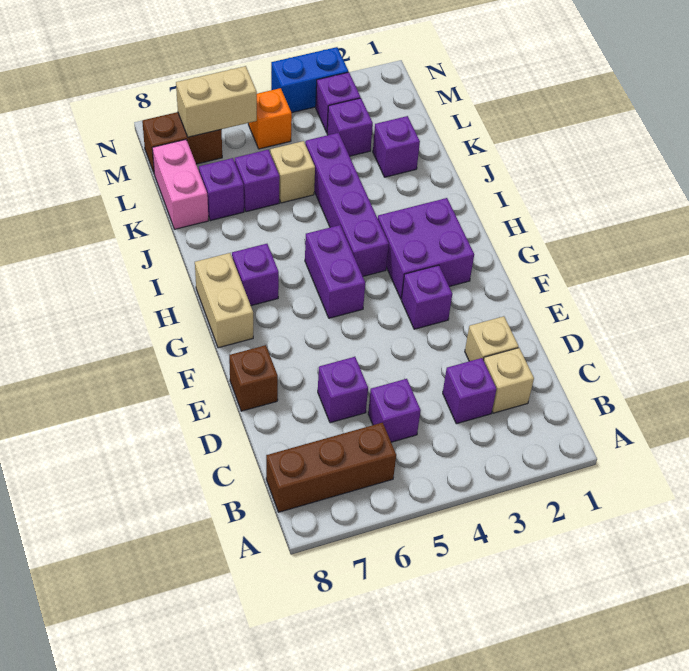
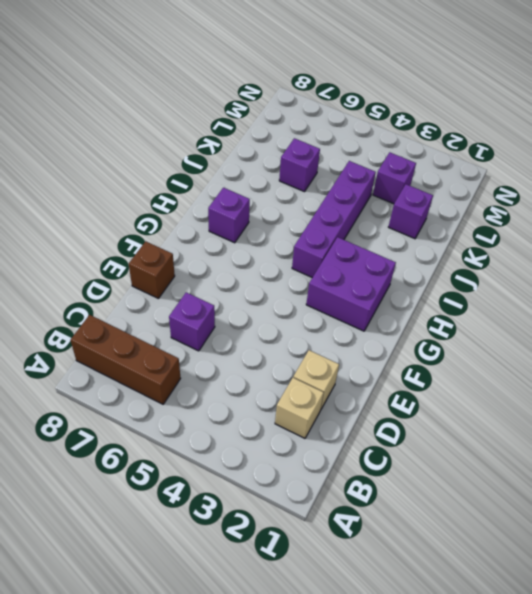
none -> purple brick C3 level 1
none -> purple brick C5 level 1
none -> purple brick F3 level 1

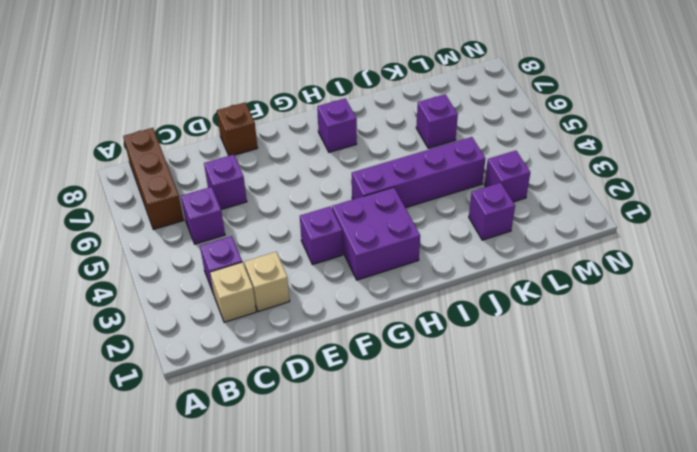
none -> purple brick G5:H5 level 1
none -> tan brick G8:H8 level 1
none -> tan brick K5 level 1

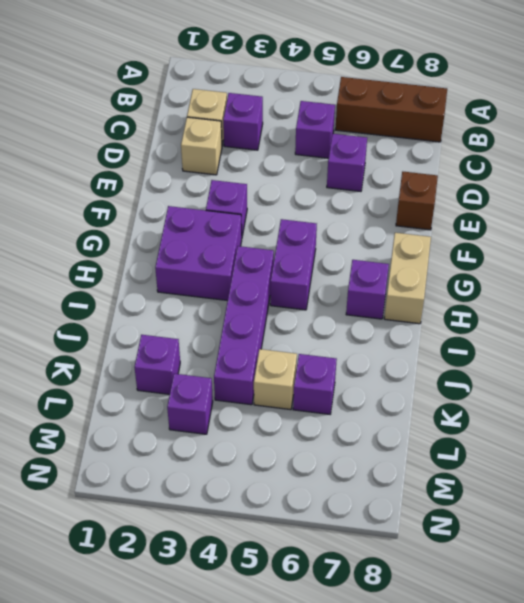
none -> purple brick K7 level 1
none -> pink brick K8:L8 level 1
none -> purple brick M3 level 1

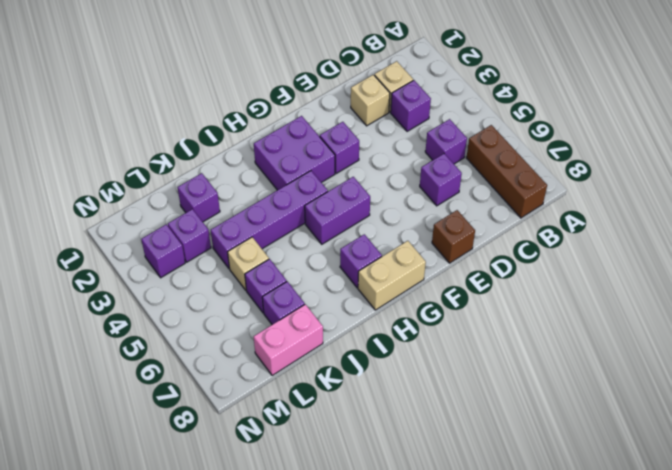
none -> orange brick M5 level 1
none -> brown brick M7:M8 level 1
none -> blue brick N3:N4 level 1

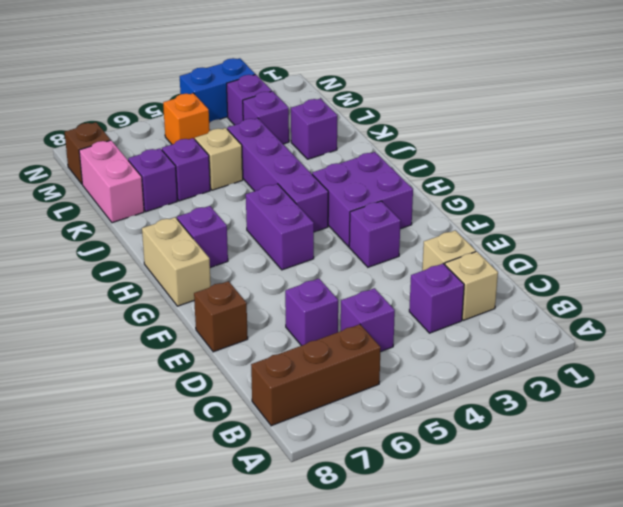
brown brick M8 level 1 -> brown brick M7:M8 level 1
none -> tan brick M6:M7 level 2

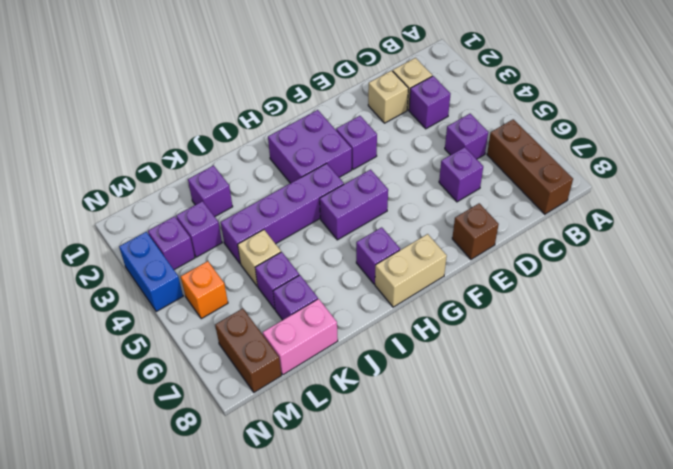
none -> tan brick M6:M7 level 2

